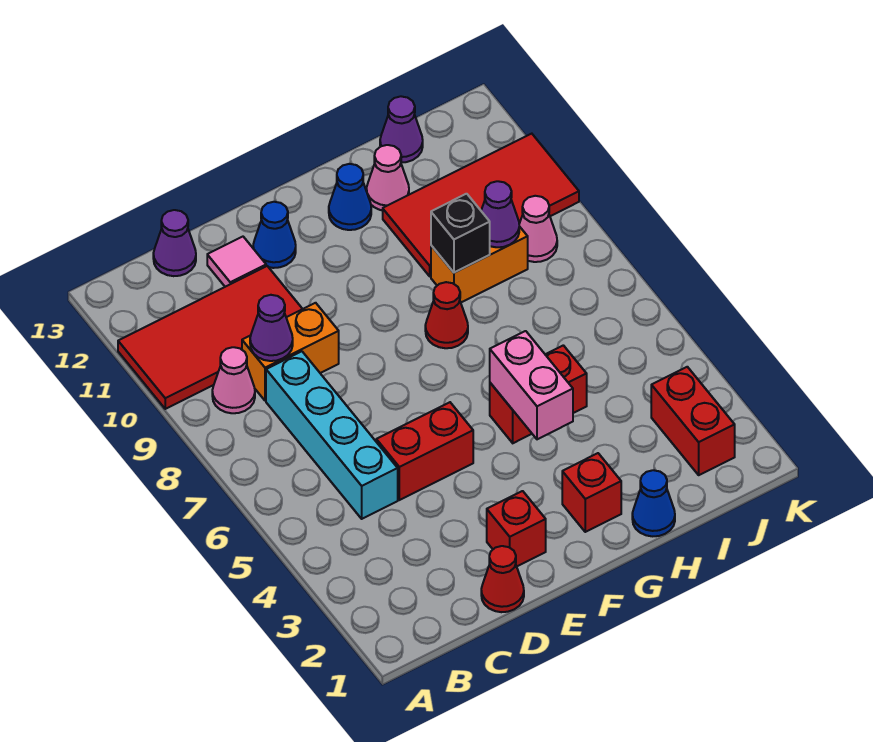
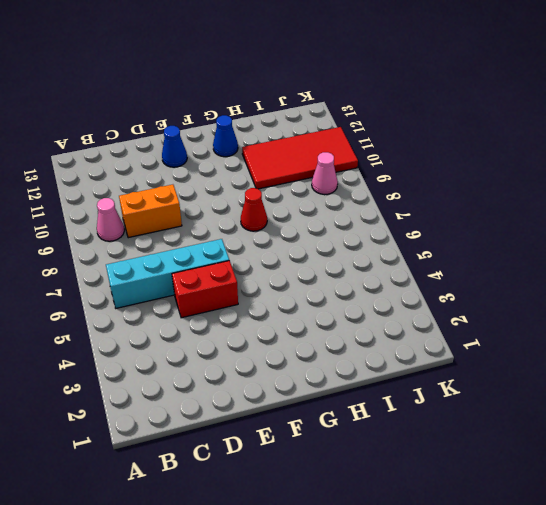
cyan brick B6:E6 level 1 -> cyan brick C5:C8 level 1
none -> red tile A10:D11 level 1
none -> purple cone C13 level 1
none -> red cone D1 level 1

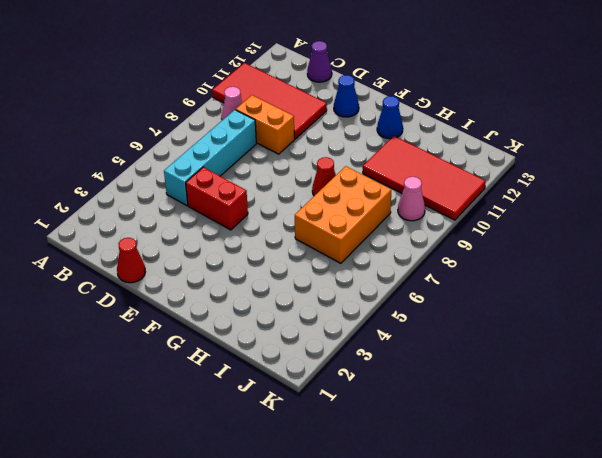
orange brick H6:I8 level 1 -> none
none -> pink tile D12 level 1
none -> red brick E2 level 1
none -> red brick G2 level 1

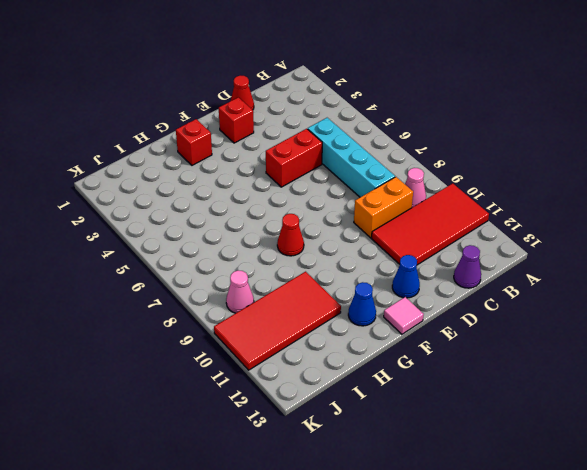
pink tile F13 level 1 -> pink tile D12 level 1
none -> red brick G5:H5 level 1
none -> blue cone H1 level 1
none -> orange brick H9:I9 level 1

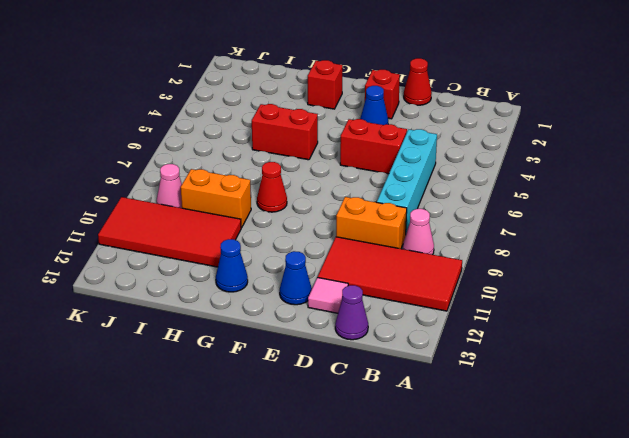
blue cone E3 level 1 -> blue cone H1 level 1
none -> pink cone H12 level 1
none -> purple cone I13 level 1
none -> red brick J2:J3 level 1

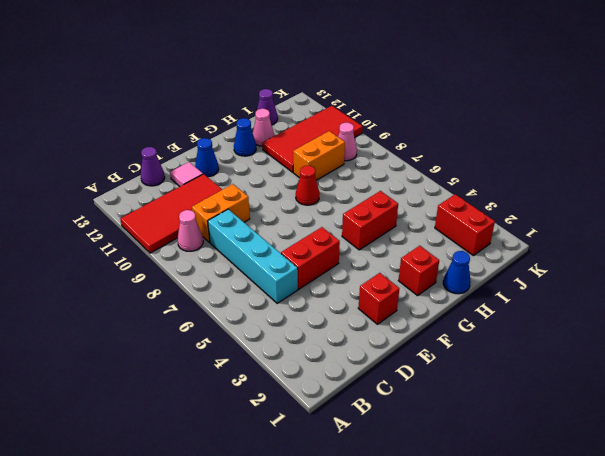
none -> red cone D1 level 1
none -> purple cone C9 level 2
none -> pink brick G4:G5 level 2

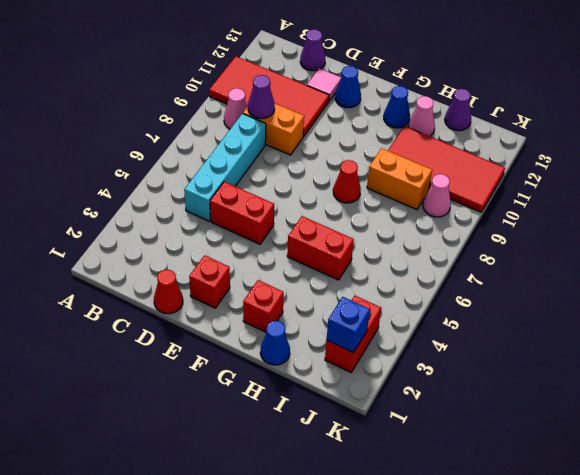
blue brick J2 level 2 -> none
none -> pink brick G4:G5 level 2
none -> black brick H9 level 2
none -> purple cone I9 level 2

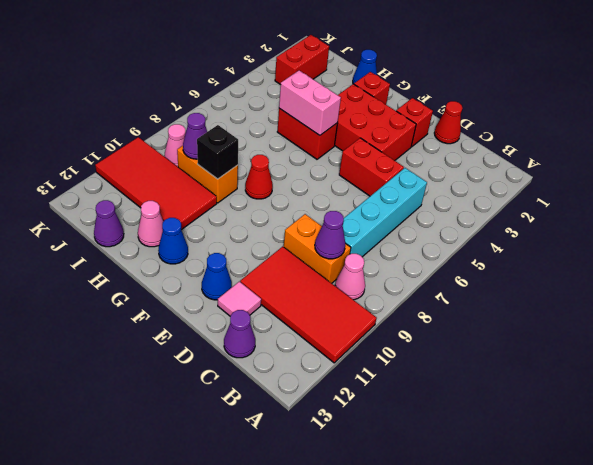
red brick E3:G4 level 1 -> none
pink brick G5:H5 level 2 -> pink brick G4:G5 level 2

